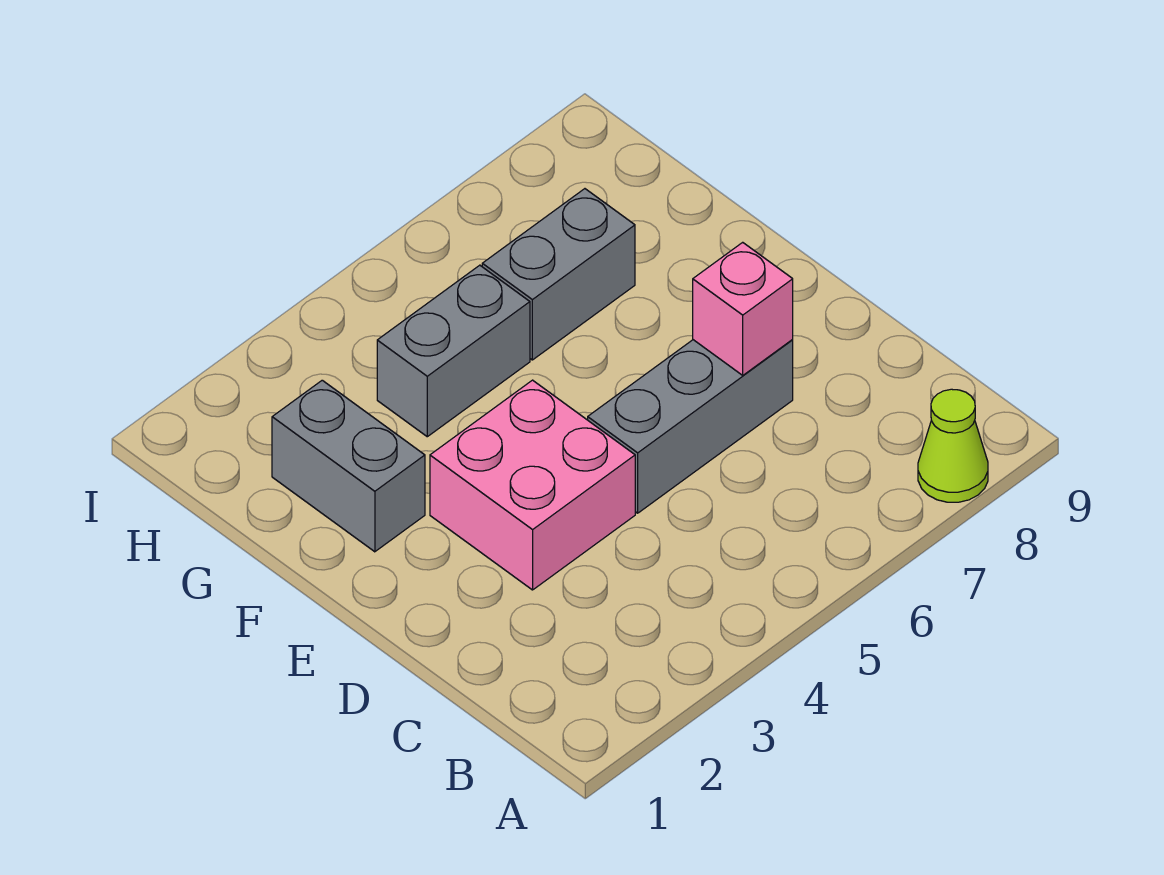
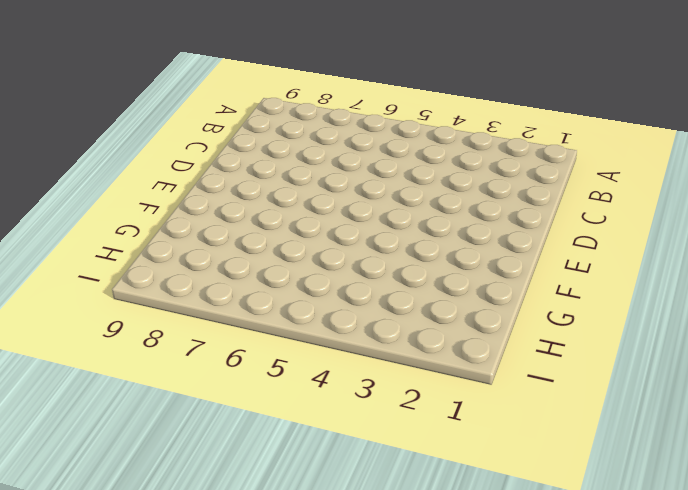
none -> lime cone A8 level 1
none -> pink brick D3:E4 level 1

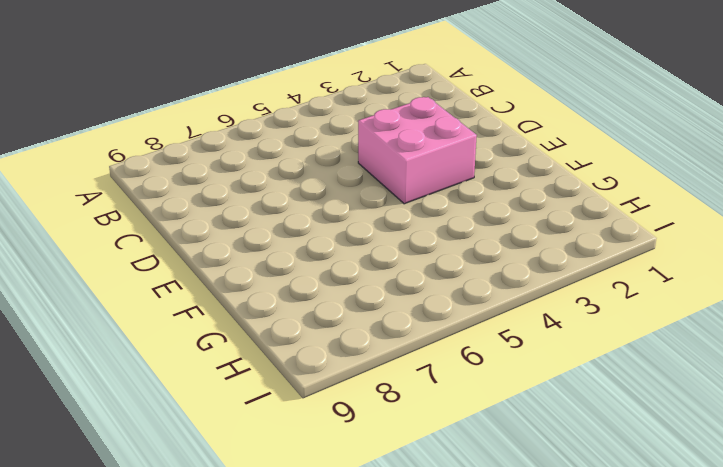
none -> lime cone A8 level 1
none -> grey brick D5:D7 level 1

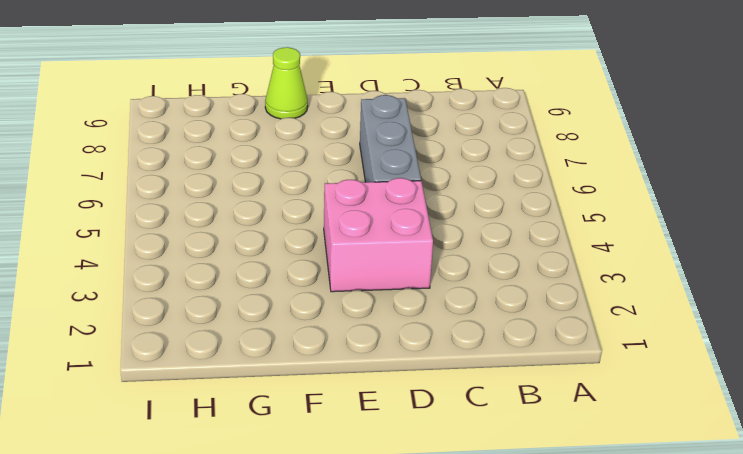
lime cone F9 level 1 -> lime cone A8 level 1
none -> grey brick F2:G2 level 1
none -> grey brick G4:G5 level 1

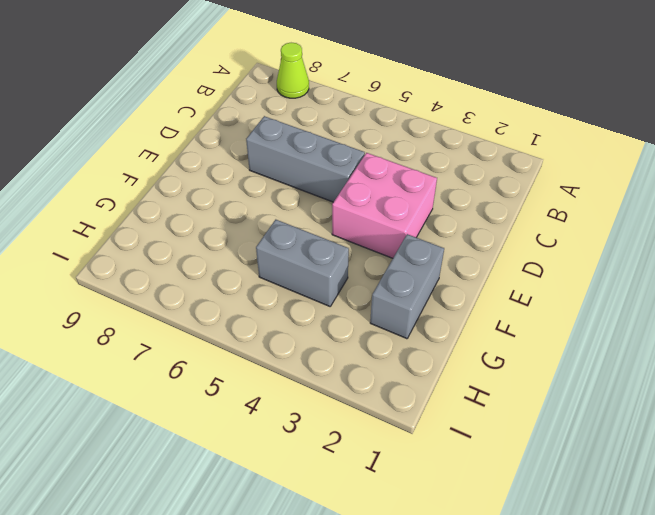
none -> grey brick G6:G7 level 1
none -> pink brick D7 level 2

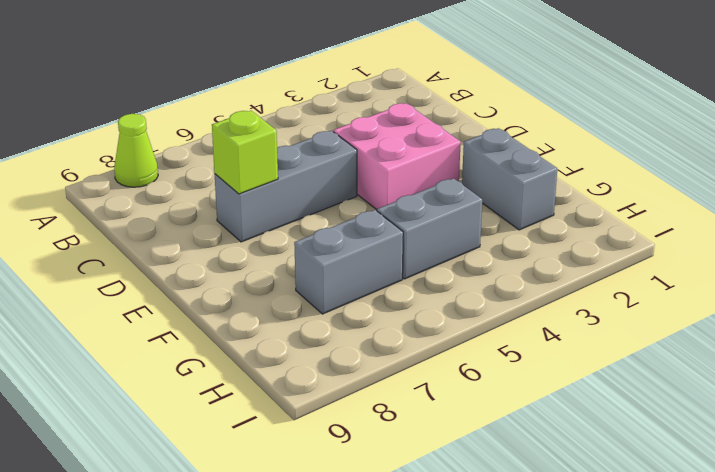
lime brick D7 level 2 -> pink brick D7 level 2

